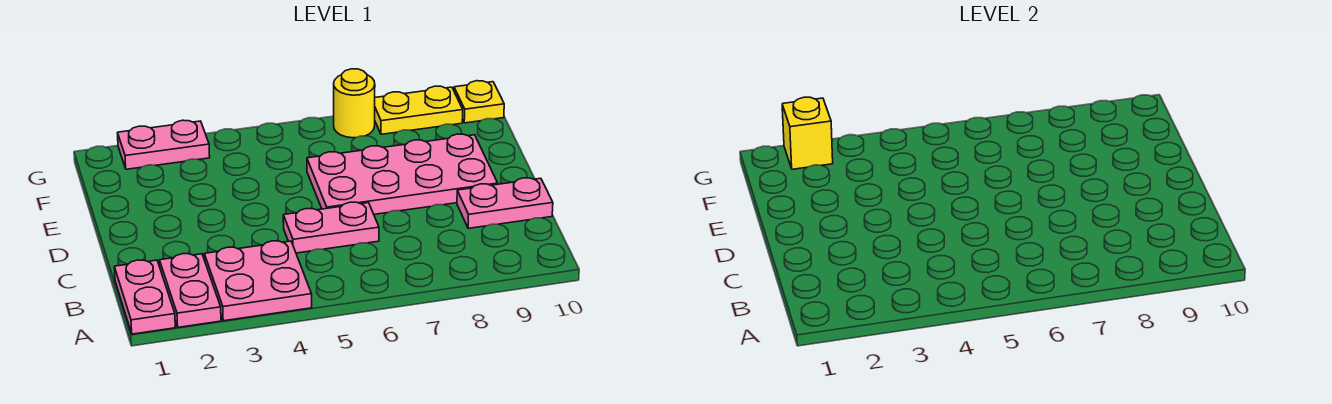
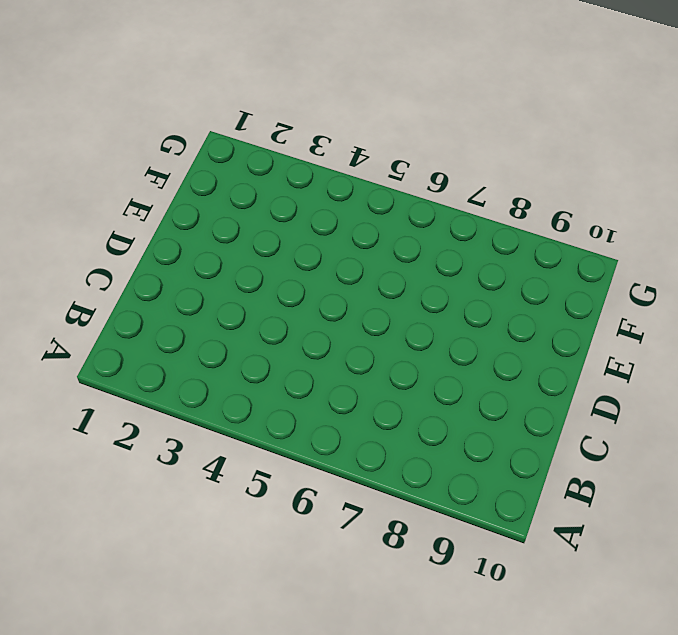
none -> pink plate A1:B1 level 1
none -> pink plate A2:B2 level 1

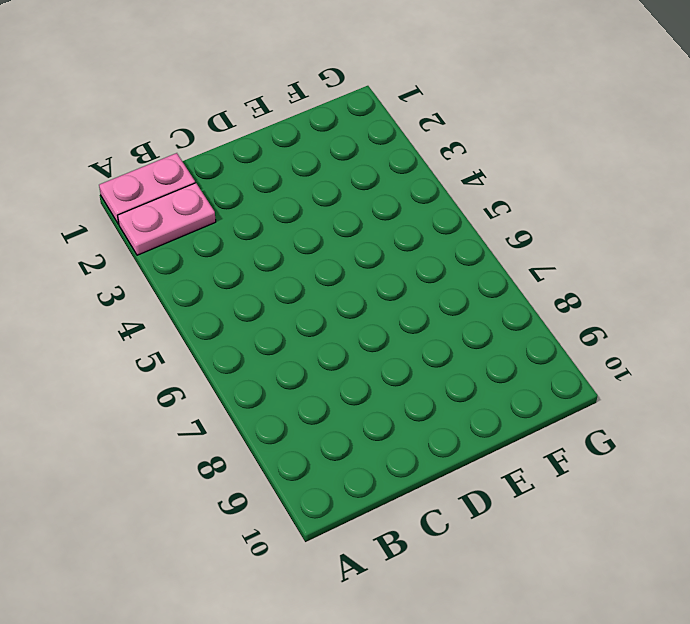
none -> pink plate A3:B4 level 1
none -> pink plate C5:C6 level 1

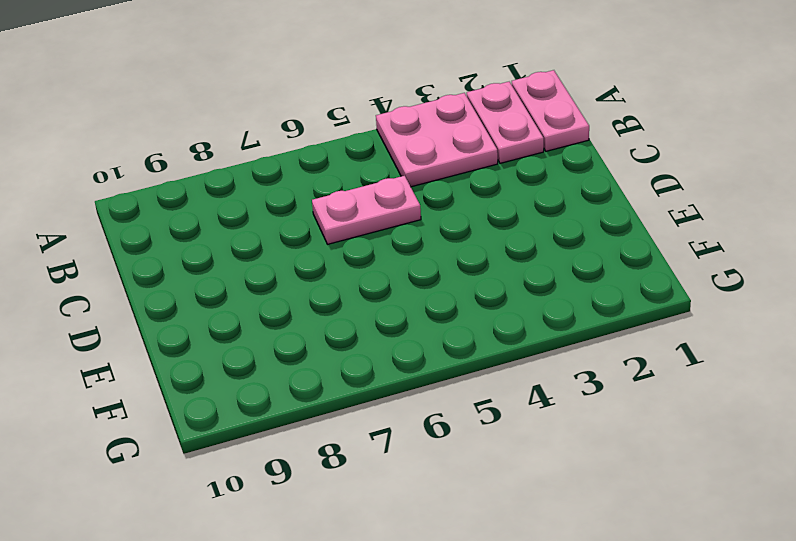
none -> pink plate C9:C10 level 1
none -> pink plate D6:E9 level 1

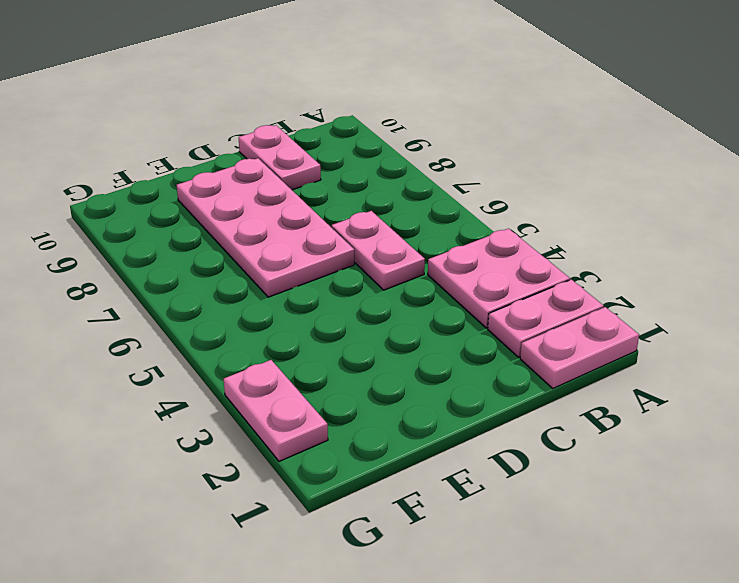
none -> yellow round brick G7 level 1
none -> yellow plate G8:G9 level 1

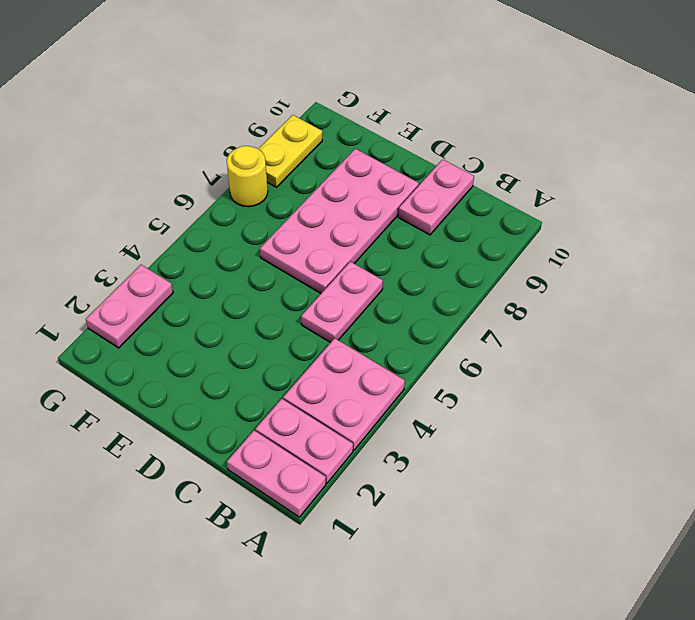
none -> yellow plate G10 level 1
none -> yellow brick G2 level 2

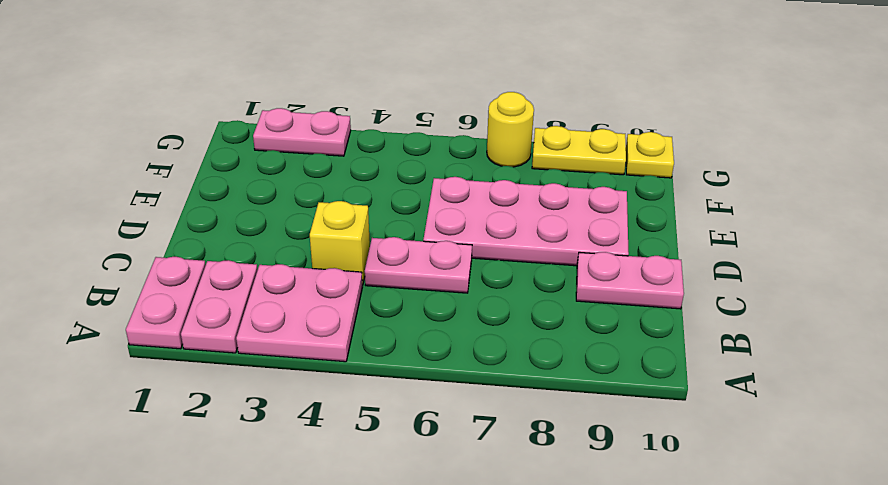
yellow brick C4 level 1 -> yellow brick G2 level 2

